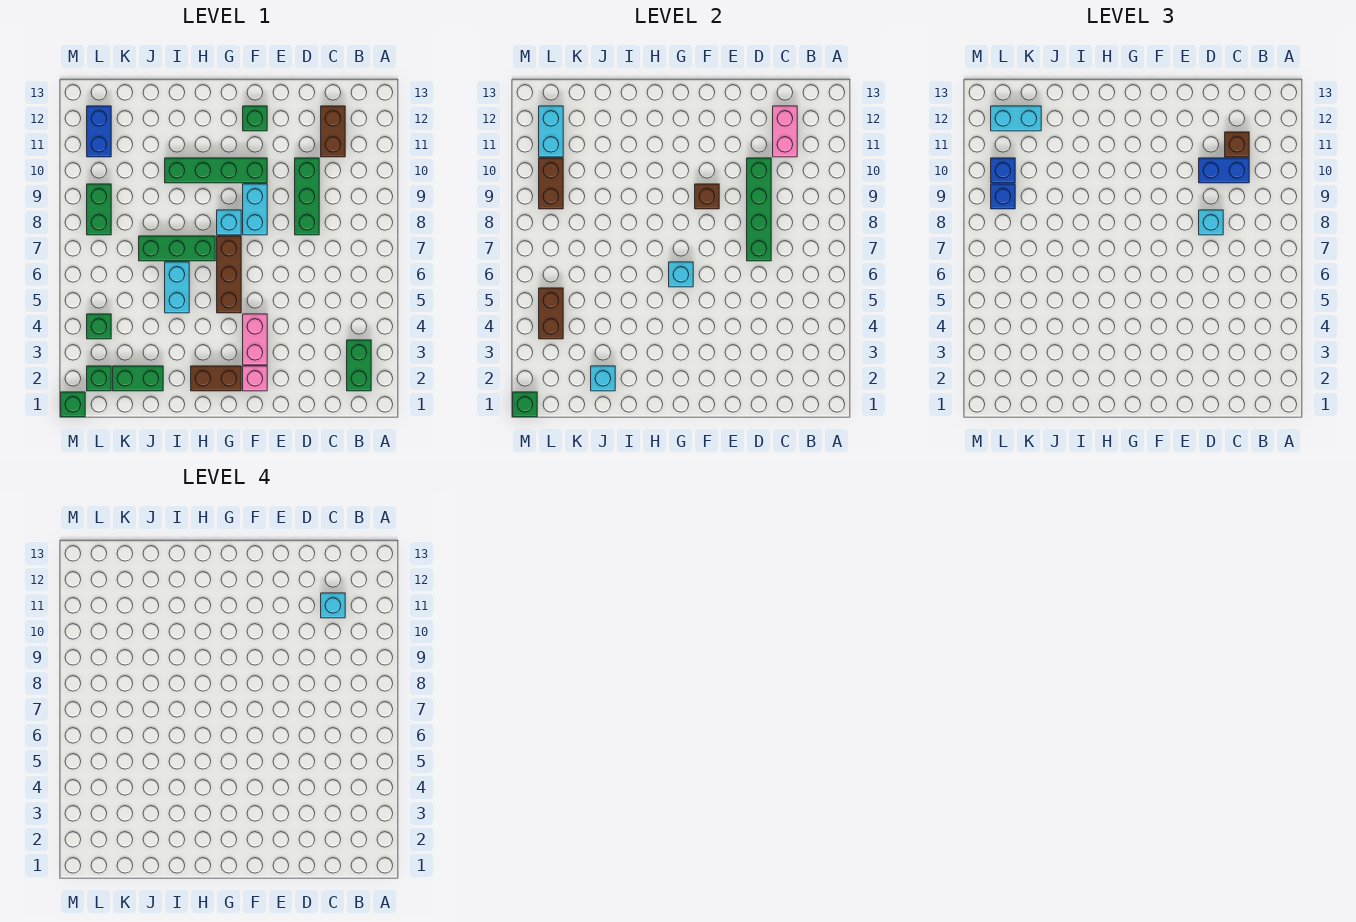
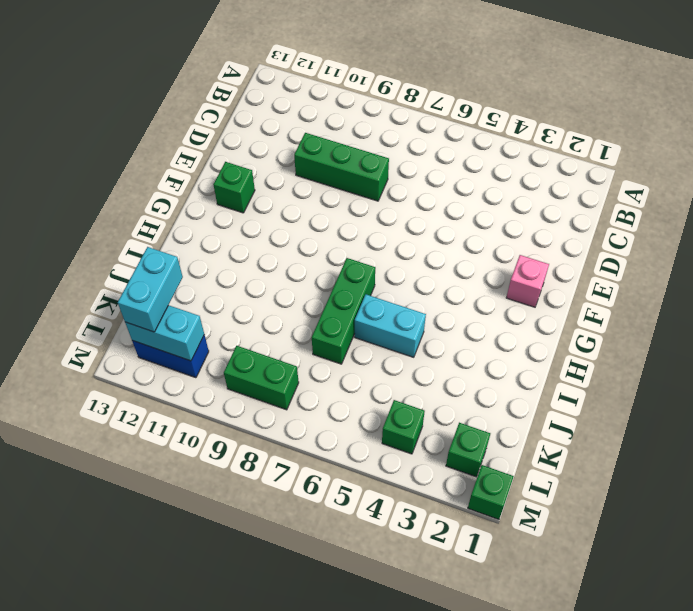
none -> green brick B2:B3 level 1
none -> brown brick C11:C12 level 1
none -> pink brick F3:F4 level 1
none -> cyan brick F8:F9 level 1

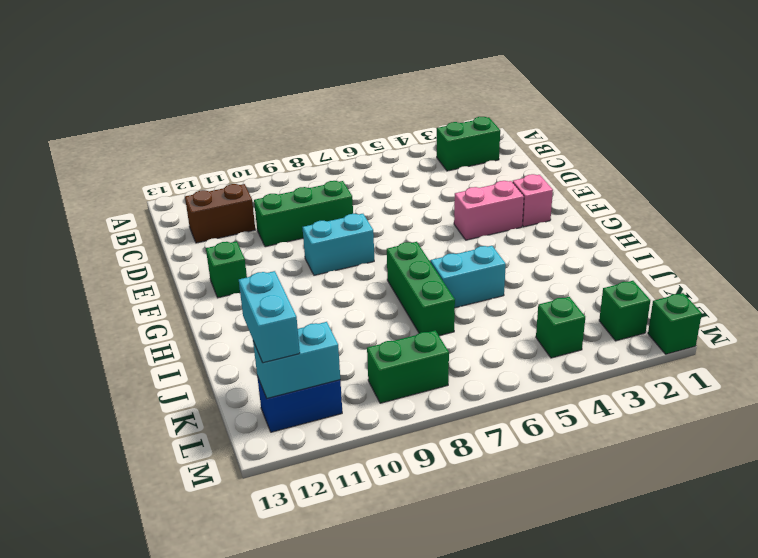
none -> green brick F10:I10 level 1
none -> brown brick G2:H2 level 1
none -> brown brick G5:G7 level 1
none -> cyan brick G8 level 1

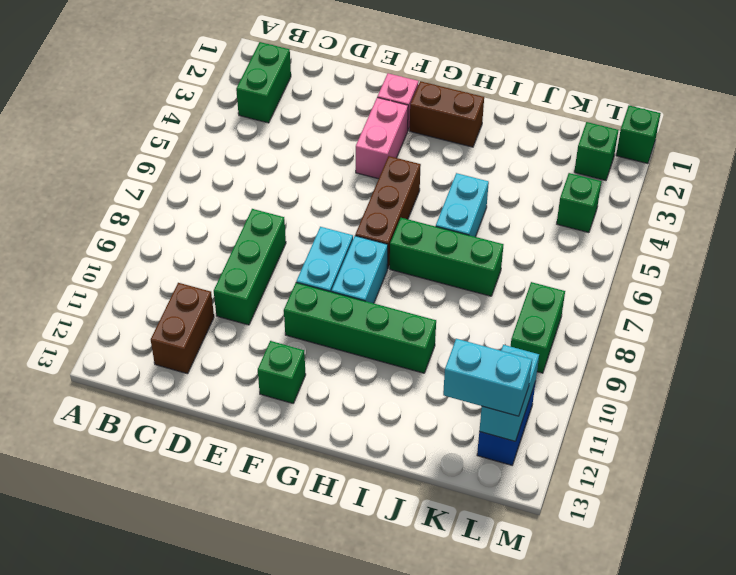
cyan brick G8:G9 level 1 -> cyan brick G8 level 1
none -> green brick J2:K2 level 1
none -> pink brick C11:C12 level 2
none -> green brick D7:D10 level 2
none -> brown brick F9 level 2

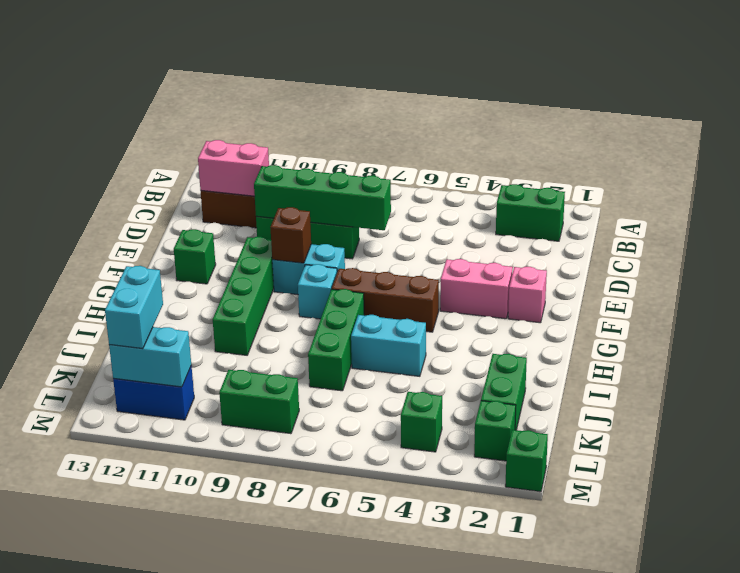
none -> brown brick G2:H2 level 1
none -> cyan brick G6 level 2
none -> cyan brick J2 level 2
none -> brown brick L4:L5 level 2

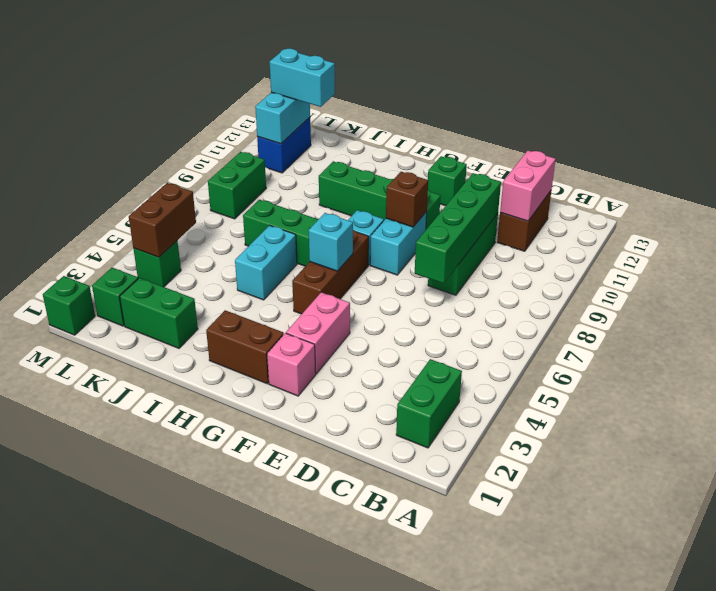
none -> cyan brick J2 level 2
none -> brown brick L9:L10 level 2
none -> green brick M1 level 2
none -> blue brick C10:D10 level 3

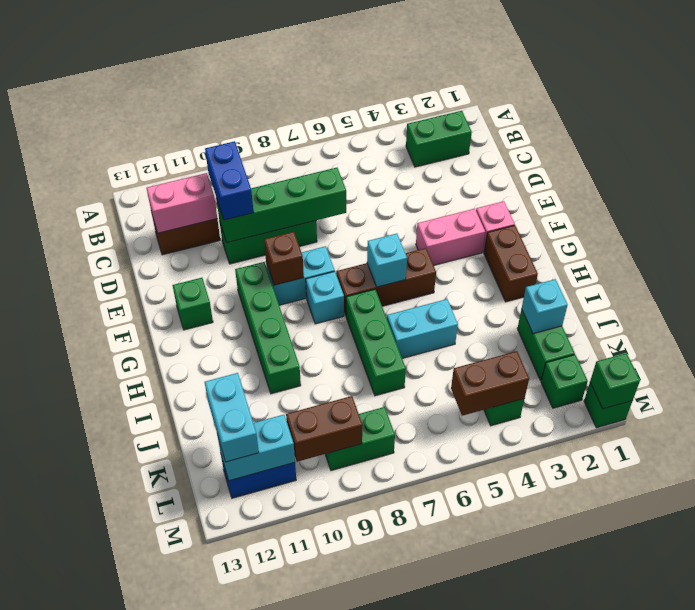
none -> brown brick C11 level 3
none -> cyan brick D8 level 3
none -> blue brick L9 level 3
none -> blue brick L10 level 3

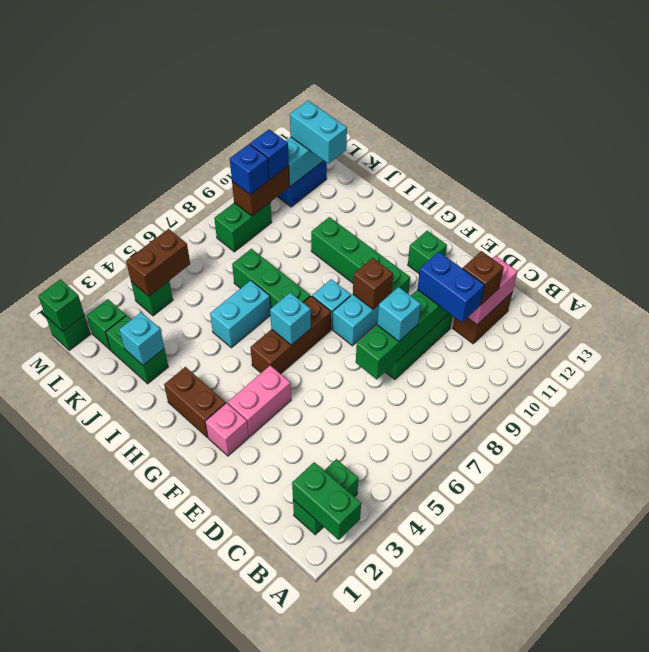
green brick A2:B2 level 2 -> none
none -> cyan brick C11 level 4

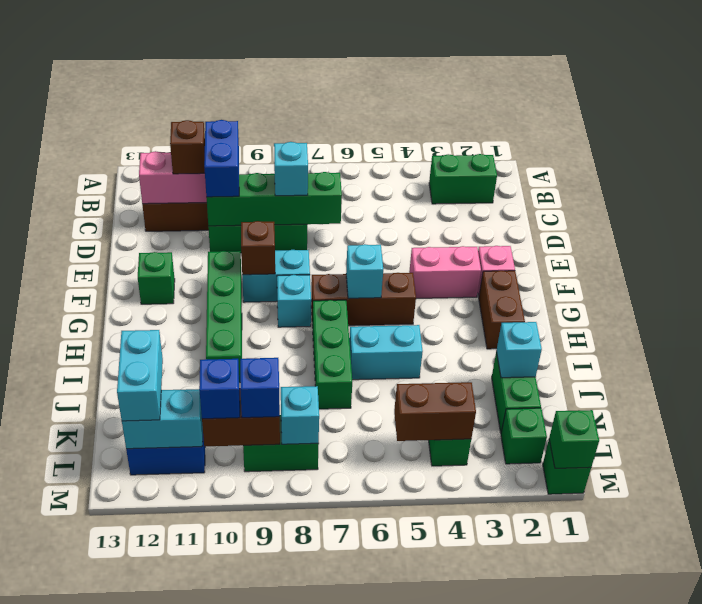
cyan brick L8 level 2 -> cyan brick C11 level 4

